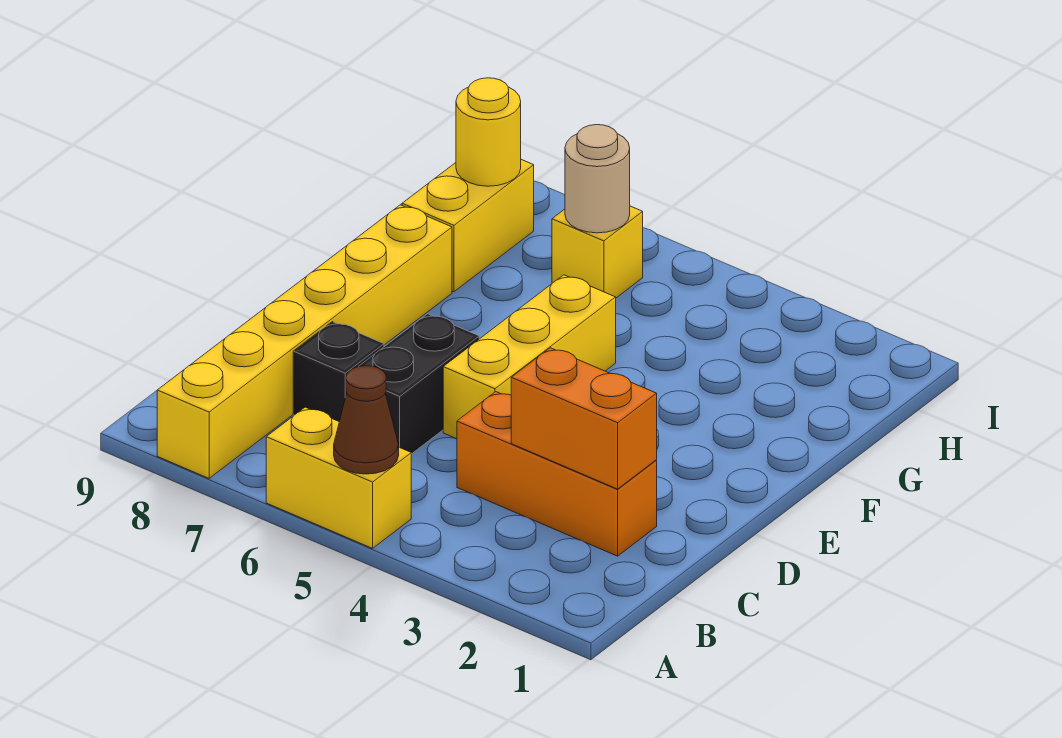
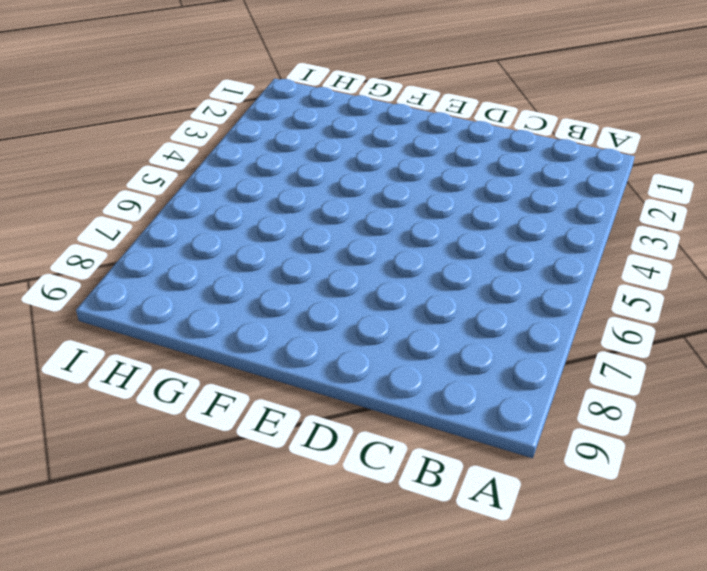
none -> yellow brick A5:A6 level 1
none -> yellow brick A8:F8 level 1
none -> orange brick C2:C4 level 1

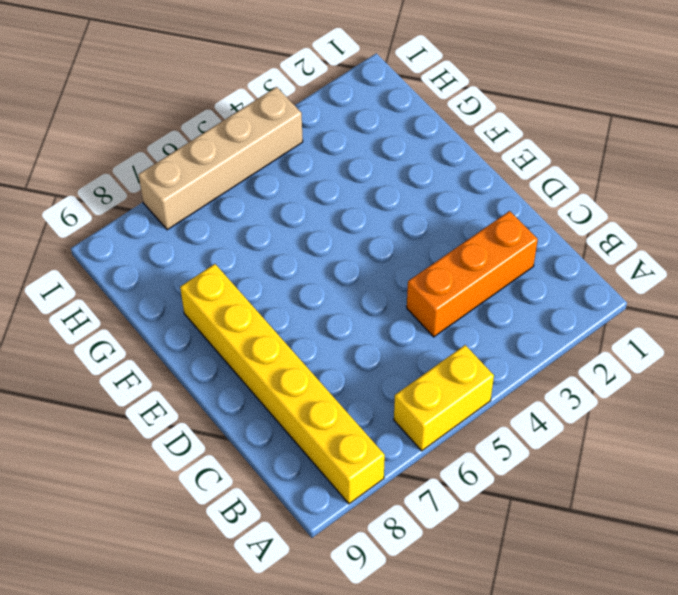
tan brick I4:I7 level 1 -> none
none -> black brick C6:D6 level 1
none -> black brick C7 level 1
none -> yellow brick D5:F5 level 1

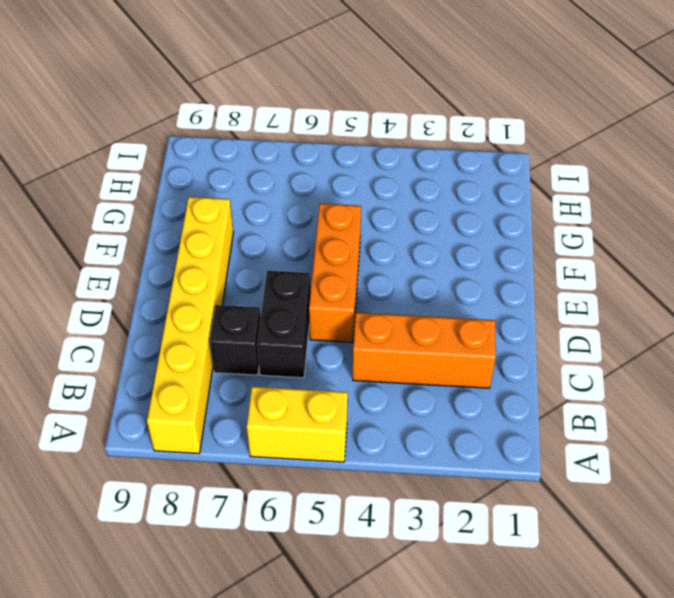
orange brick D5:F5 level 1 -> yellow brick D5:F5 level 1
none -> yellow brick G8:H8 level 1
none -> yellow brick H6 level 1
none -> brown cone A5 level 2

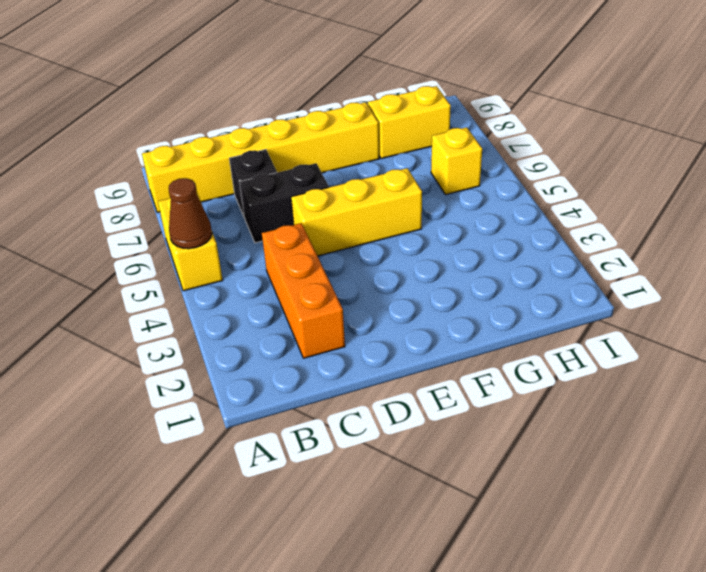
none -> orange brick C2:C3 level 2
none -> tan round brick H6 level 2
none -> yellow round brick H8 level 2

